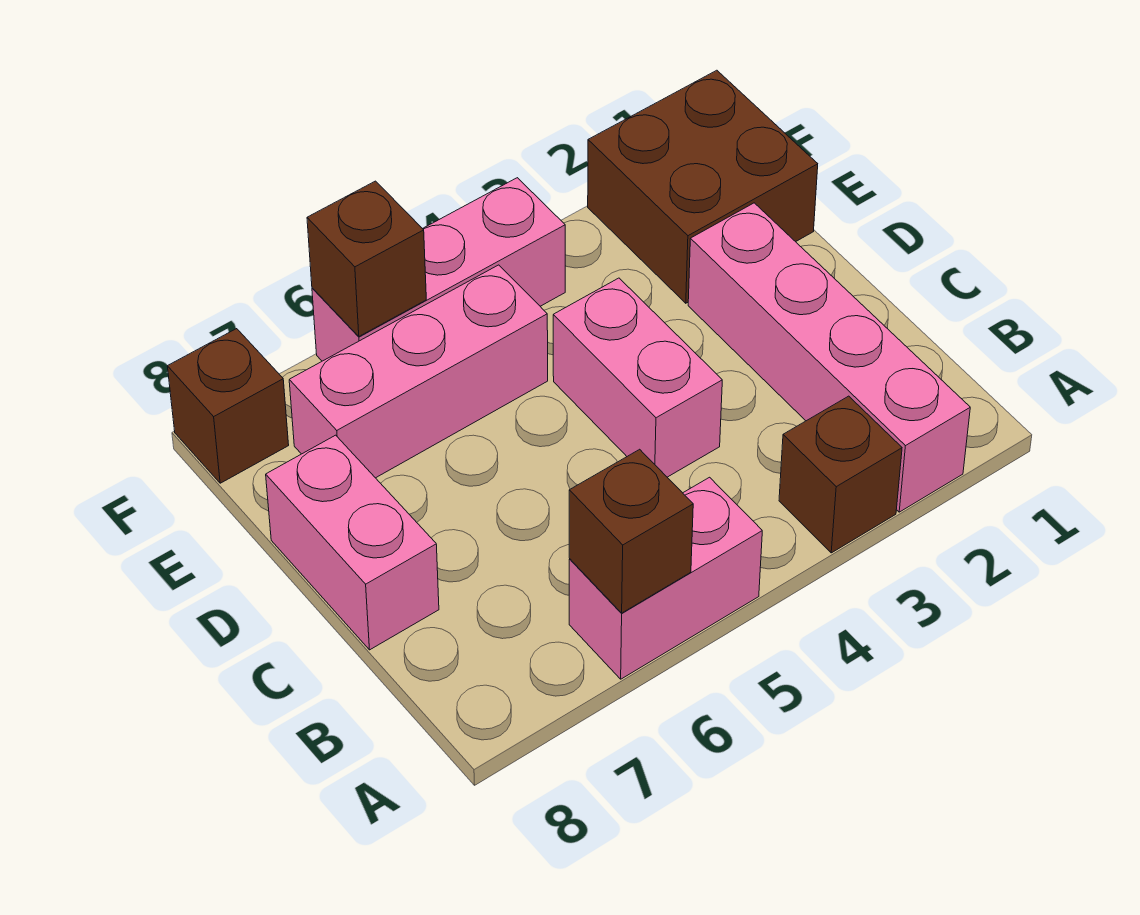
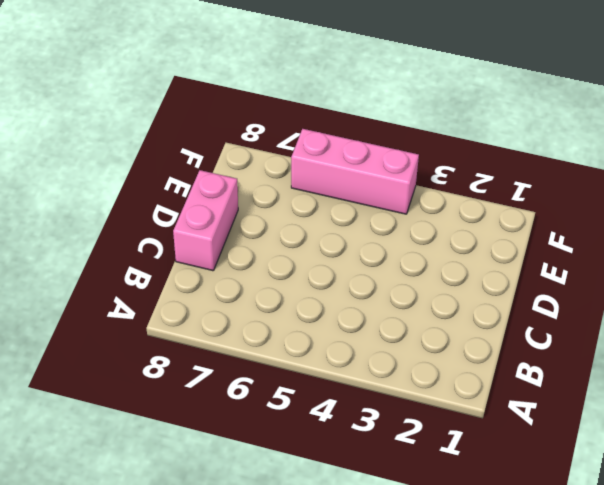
none -> pink brick A2:D2 level 1
none -> brown brick A3 level 1

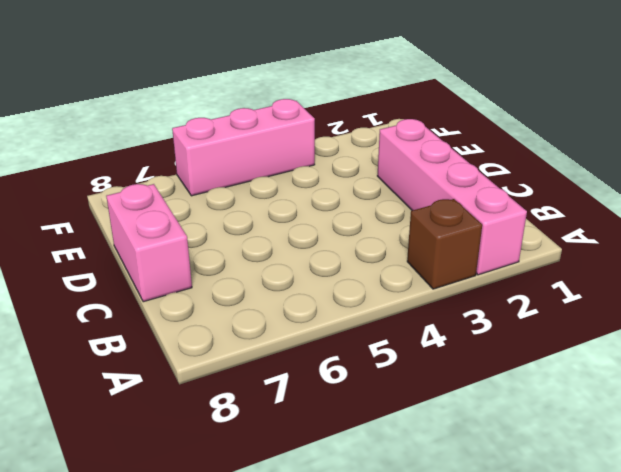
none -> pink brick A5:A6 level 1
none -> pink brick C4:D4 level 1

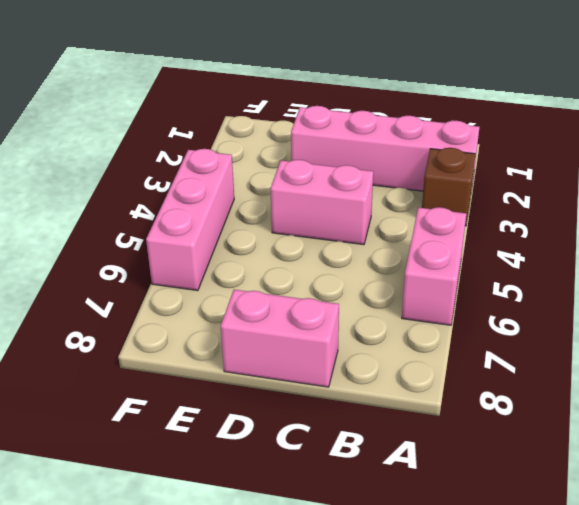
none -> brown brick E1:F2 level 1
none -> pink brick E5:E7 level 1

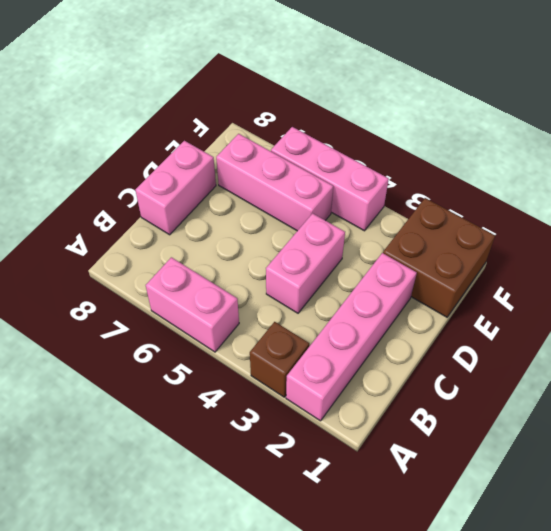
none -> brown brick F8 level 1
none -> brown brick A6 level 2

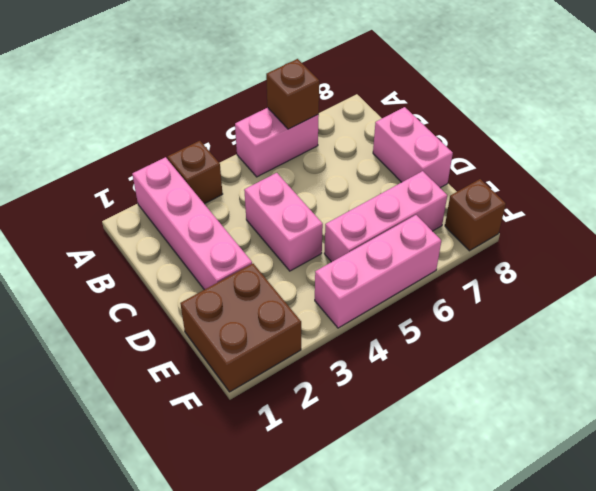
none -> brown brick F6 level 2

